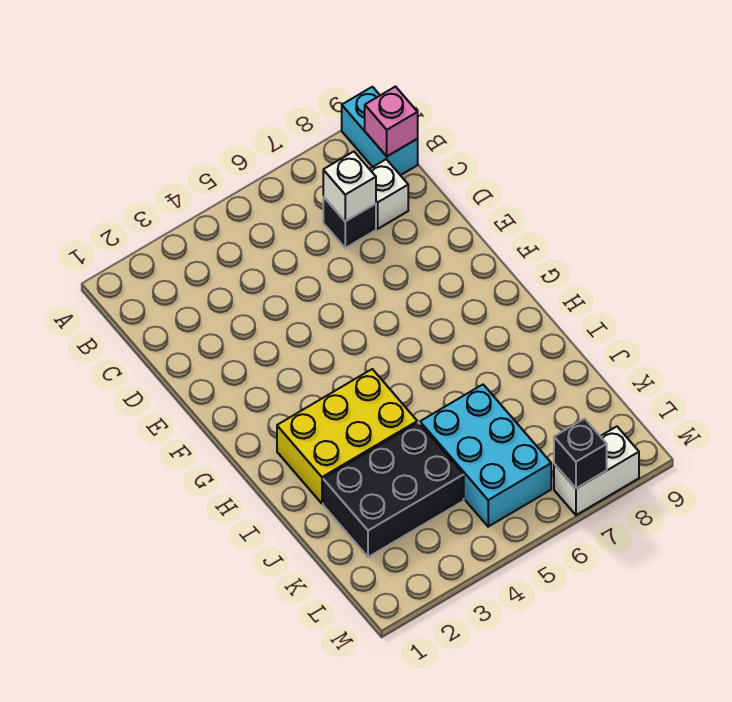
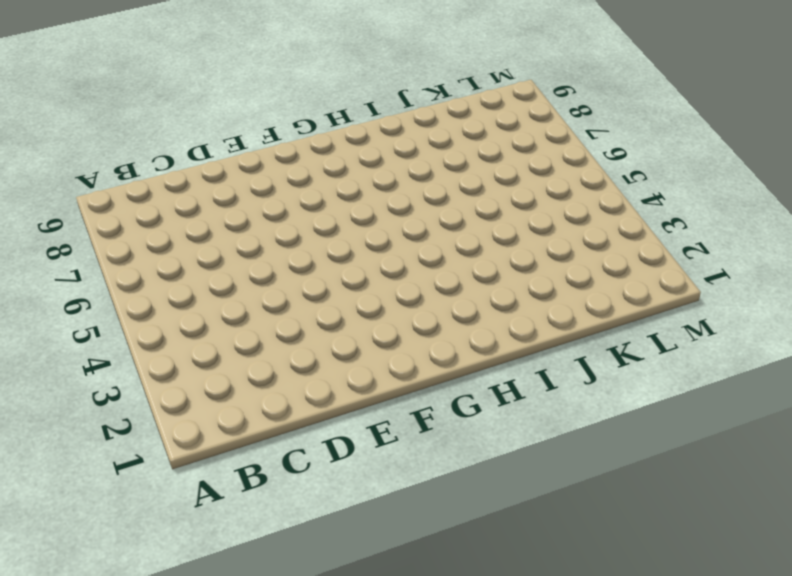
none -> cyan brick A9:B9 level 1
none -> black brick C7 level 1

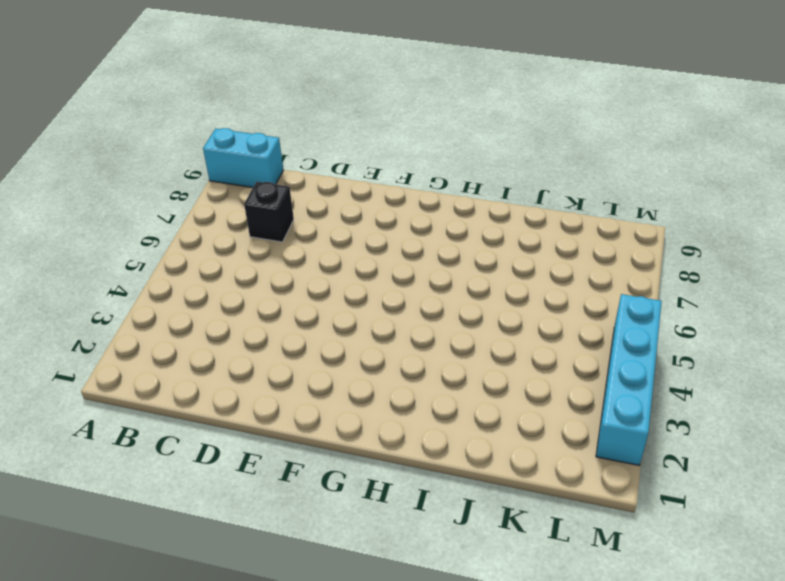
cyan brick M2:M5 level 1 -> none
none -> white brick C8 level 1
none -> yellow brick H2:I4 level 1

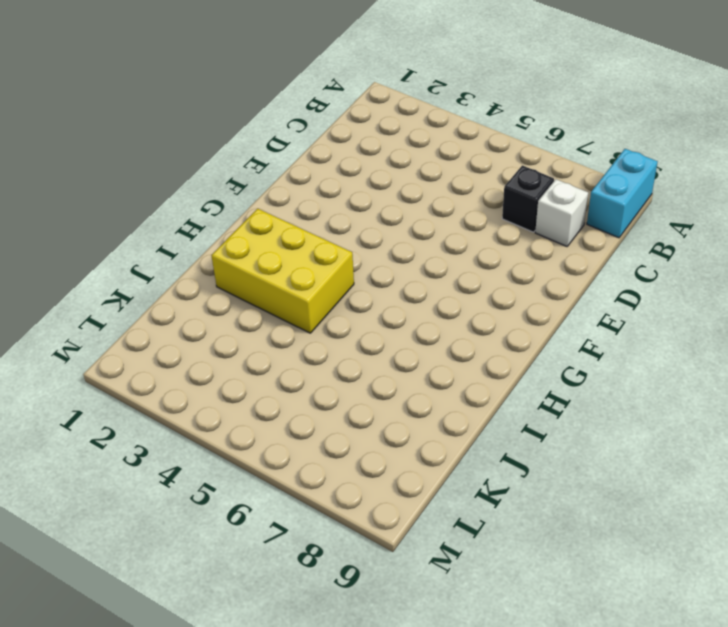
none -> black brick J2:K4 level 1
none -> cyan brick J5:L6 level 1

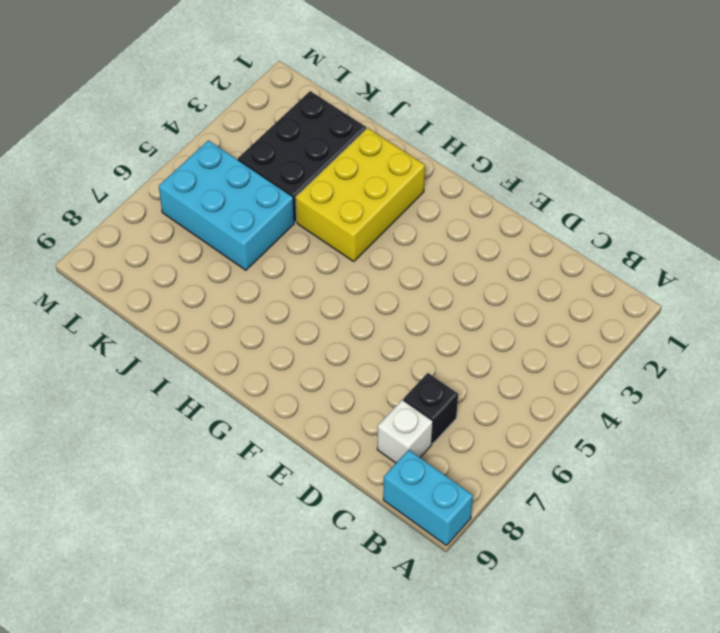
none -> white brick M7:M8 level 1
none -> pink brick B9 level 2

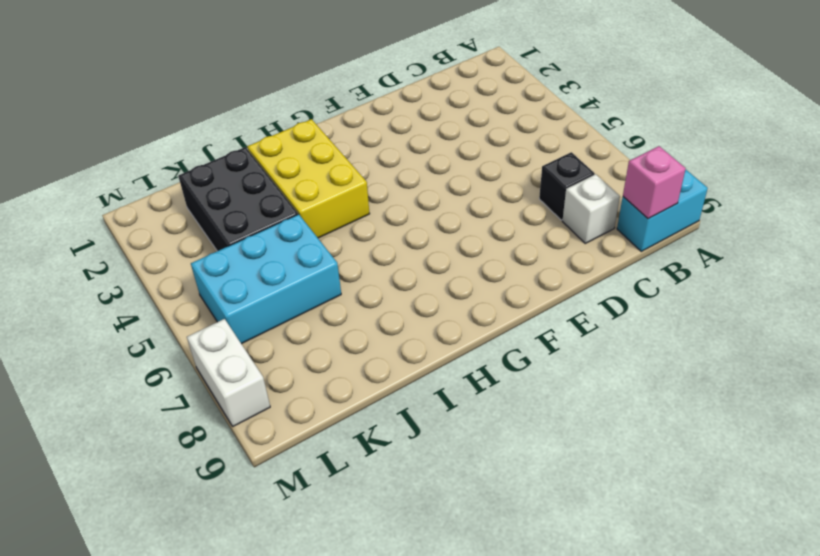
none -> white brick C7 level 2
none -> black brick M7 level 2

